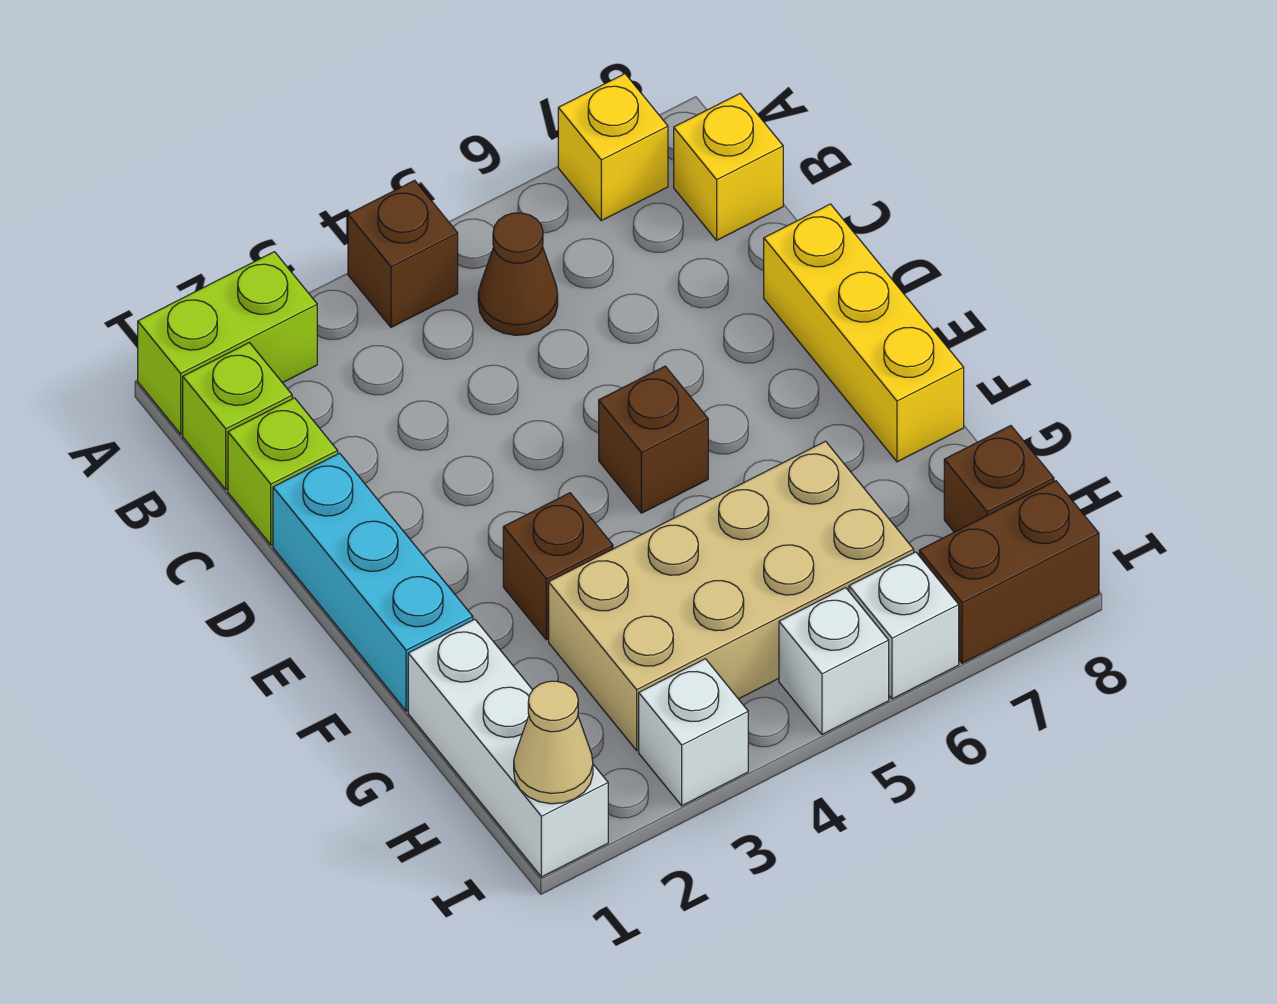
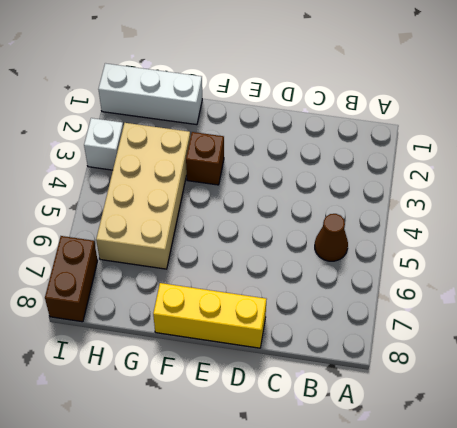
none -> lime brick A1:A2 level 1
none -> brown brick A4 level 1
none -> yellow brick A7 level 1

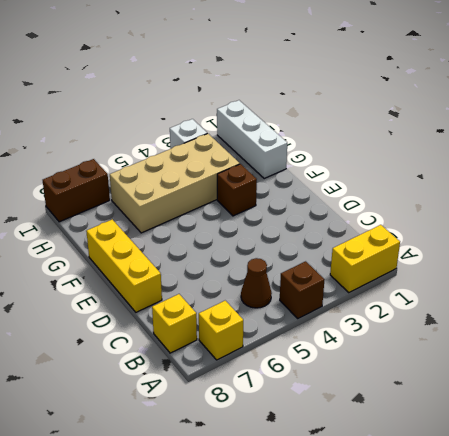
yellow brick A1:A2 level 1 -> lime brick A1:A2 level 1
none -> lime brick B1 level 1
none -> lime brick C1 level 1
none -> cyan brick D1:F1 level 1

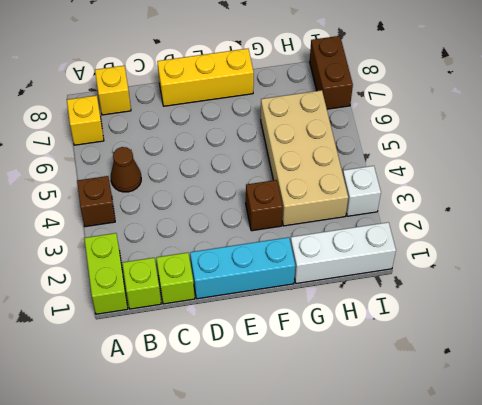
none -> brown brick E5 level 1
none -> brown brick H8 level 1
none -> white brick I5 level 1

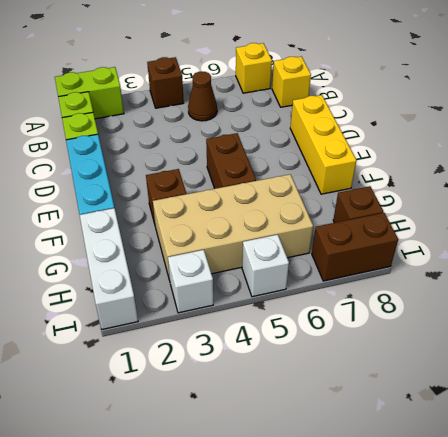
brown brick E5:F5 level 1 -> brown brick E5 level 1
none -> white brick I6 level 1
none -> tan cone I1 level 2

